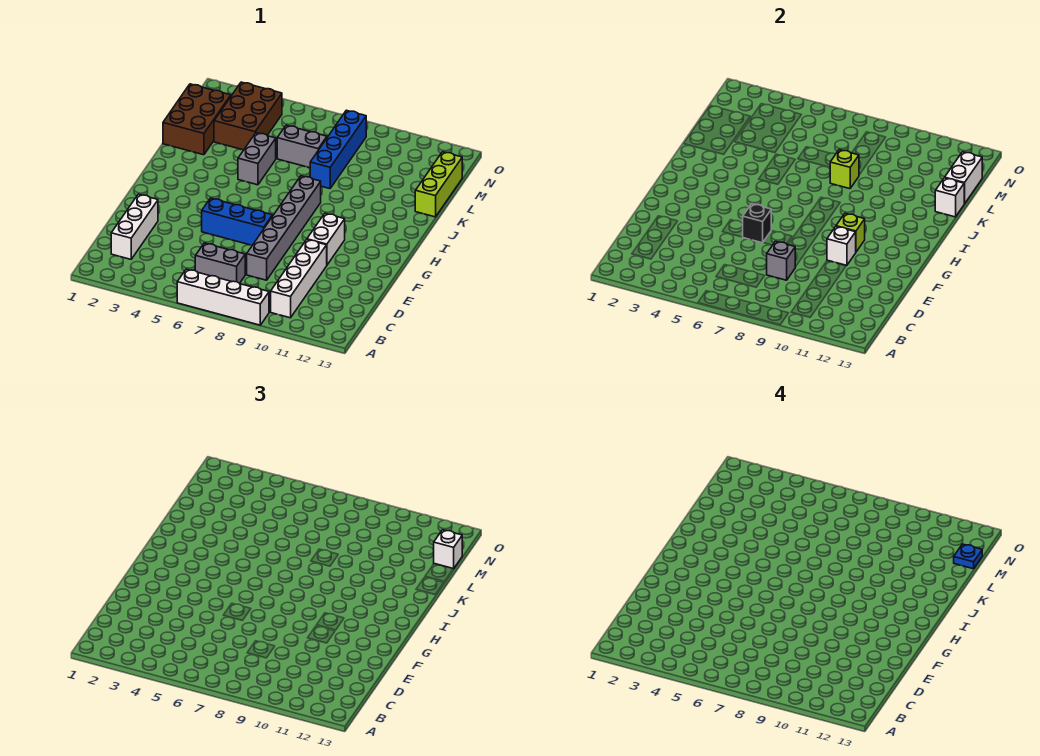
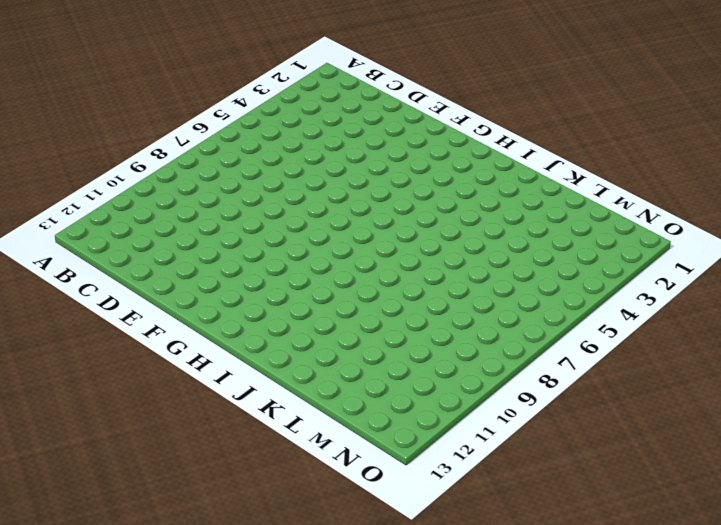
none -> white brick A6:A9 level 1
none -> white brick B10:E10 level 1
none -> white brick C2:E2 level 1

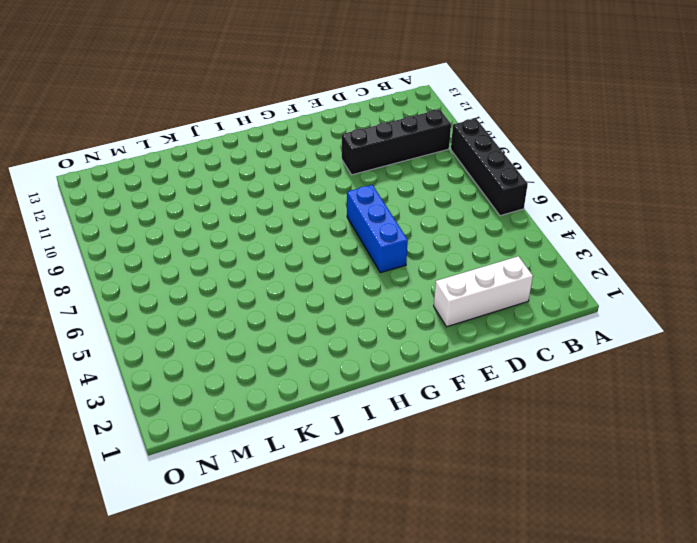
black brick A6:A9 level 1 -> white brick A6:A9 level 1
black brick B10:E10 level 1 -> white brick B10:E10 level 1
none -> grey brick C6:C7 level 1
none -> grey brick D8:I8 level 1
none -> white brick F10:G10 level 1

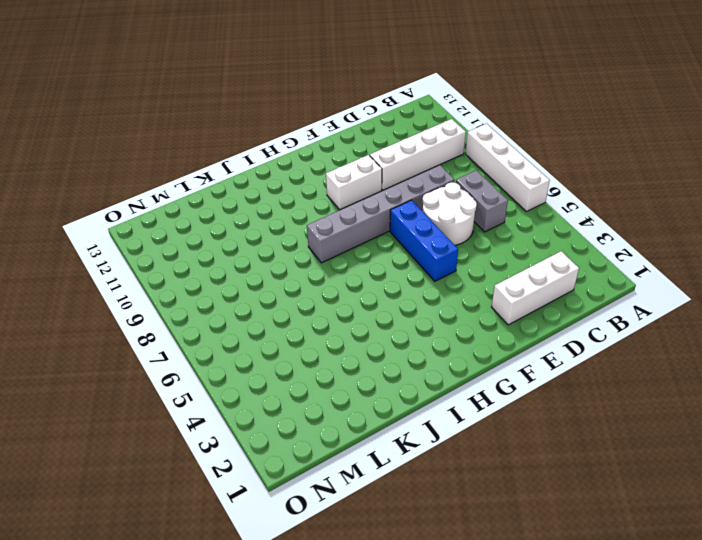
white round brick D6:E7 level 1 -> none
none -> grey brick J5:K5 level 1
none -> brown brick K1:M2 level 1
none -> blue brick K8:N8 level 1

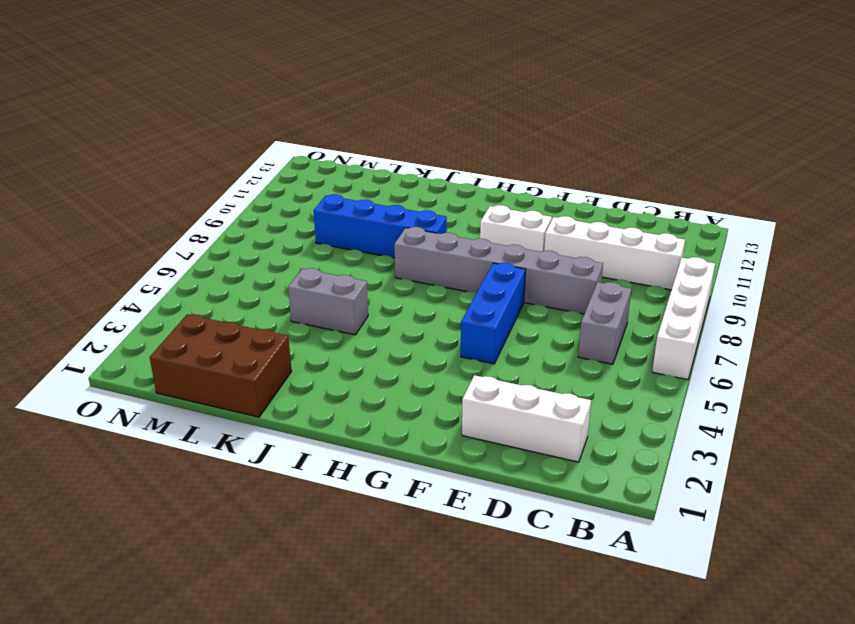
blue brick I9:L9 level 1 -> blue brick K8:N8 level 1
none -> lime brick K13:M13 level 1
none -> brown brick L3:N4 level 1
none -> grey brick L6:L7 level 1

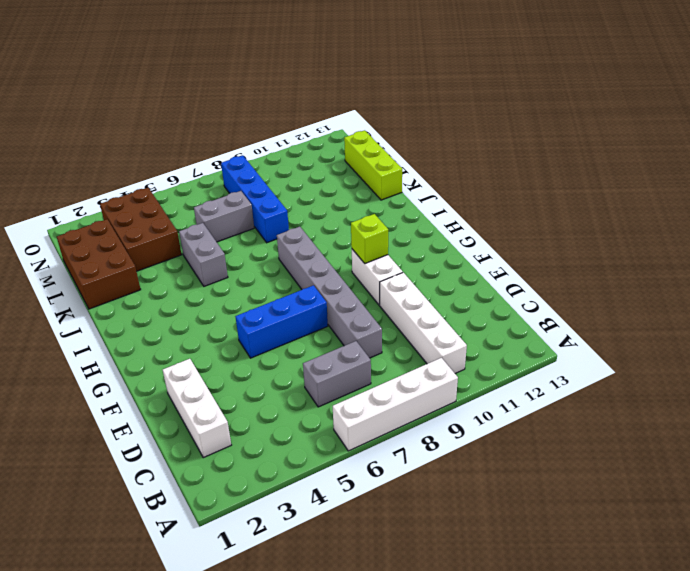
none -> grey brick D8 level 2
none -> black brick F6 level 2
none -> white brick F10 level 2

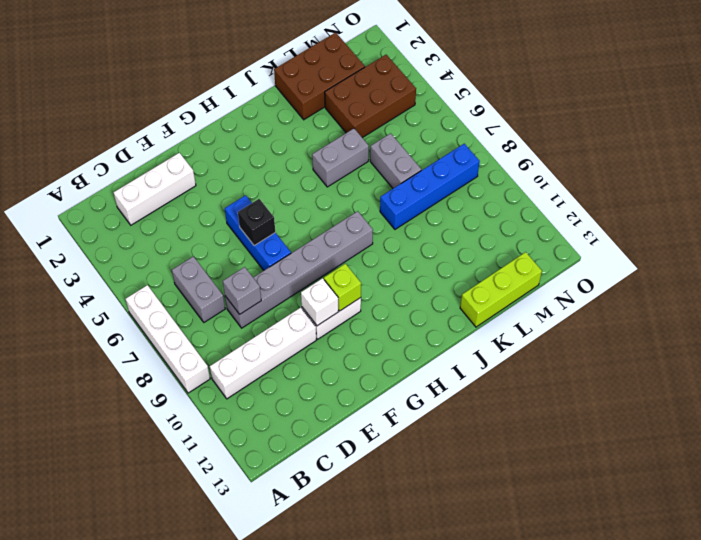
none -> lime brick K8 level 2
none -> white brick K13 level 2
none -> white brick L13:M13 level 2

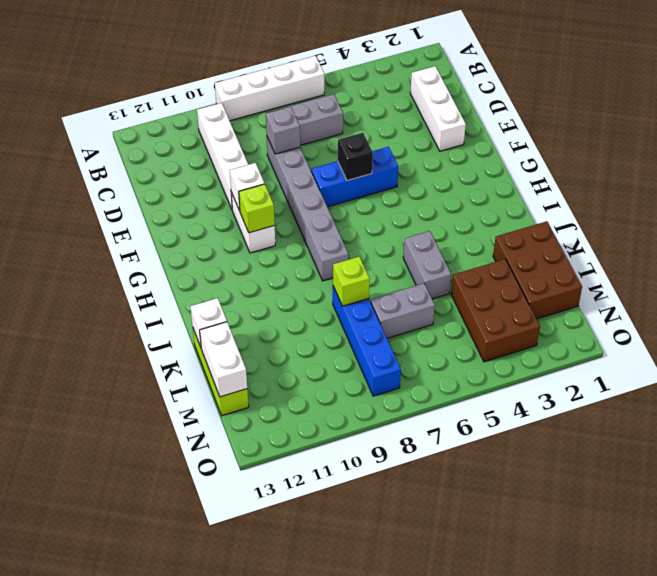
none -> white brick M13 level 3
none -> blue plate M13 level 4

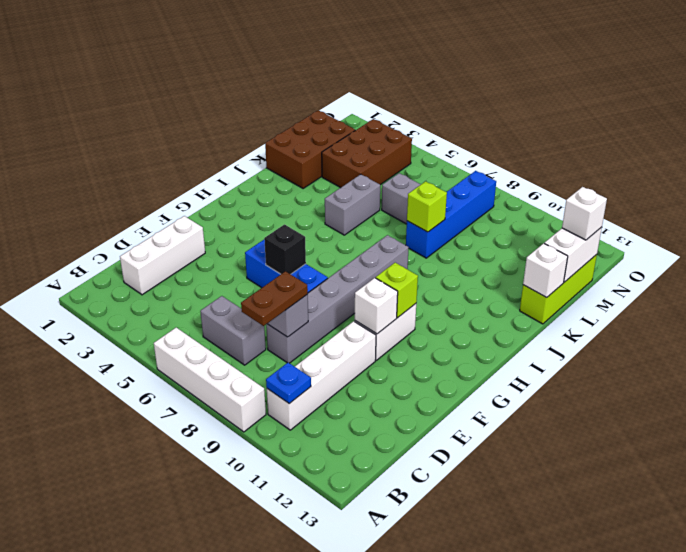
blue plate B10 level 2 -> blue plate M13 level 4
brown plate C8:D8 level 3 -> none

